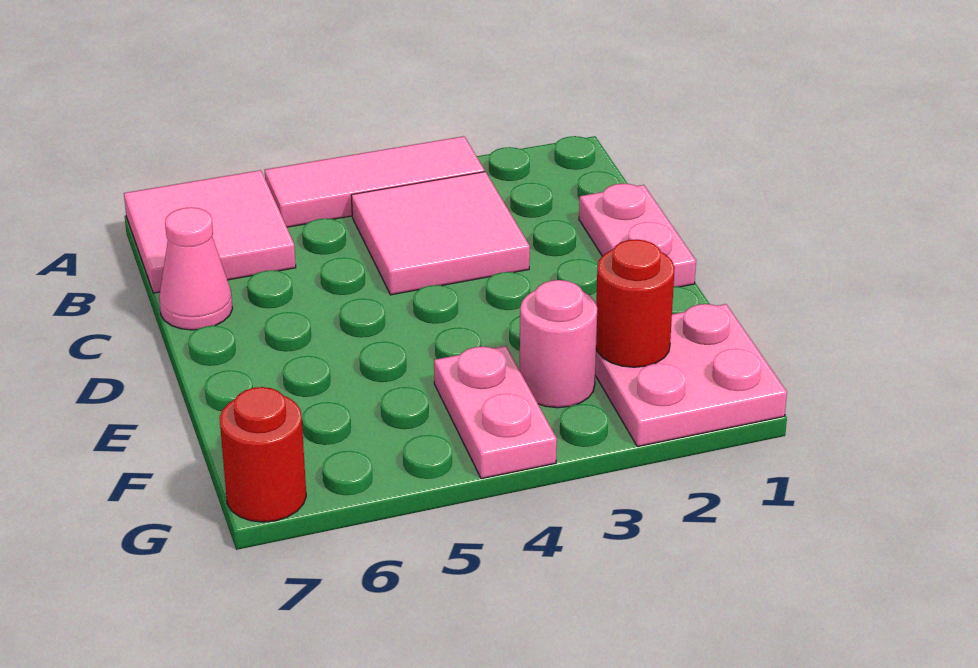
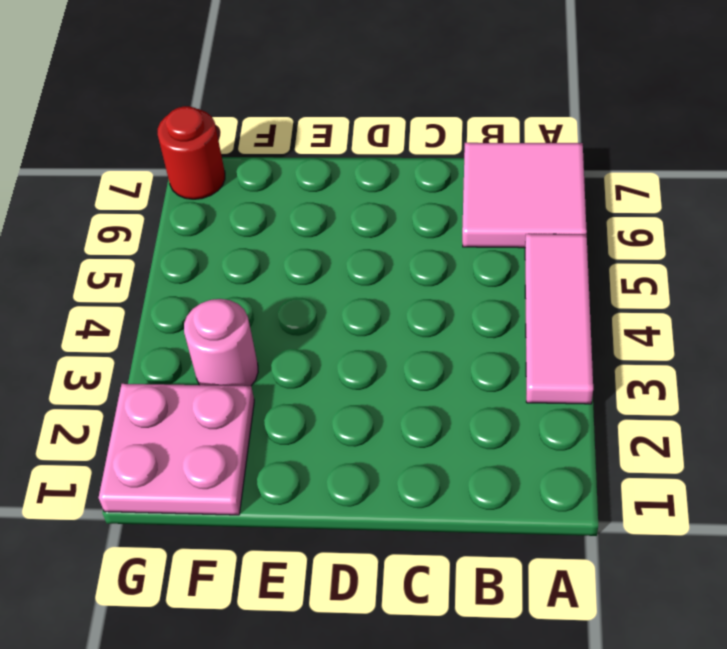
none -> pink tile B3:C4 level 1
none -> pink plate C1:D1 level 1

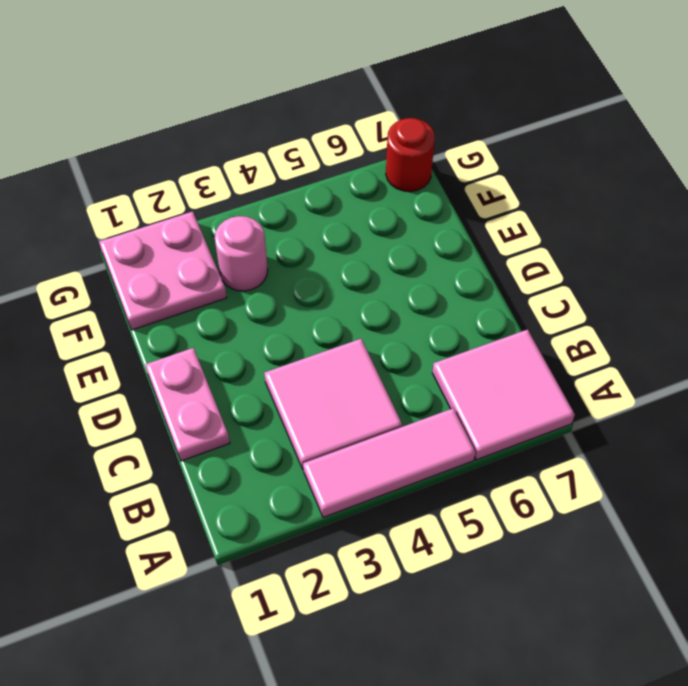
none -> pink cone C7 level 1
none -> pink plate F4:G4 level 1

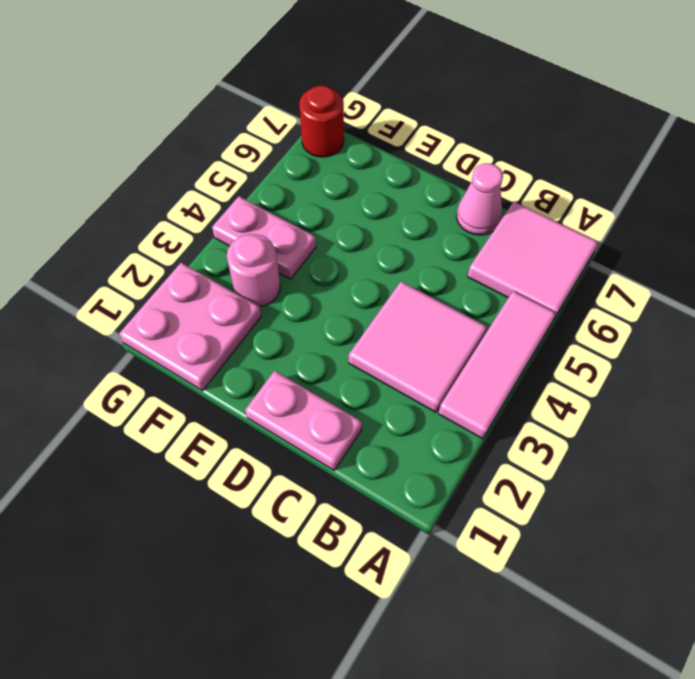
none -> red round brick F2 level 2

